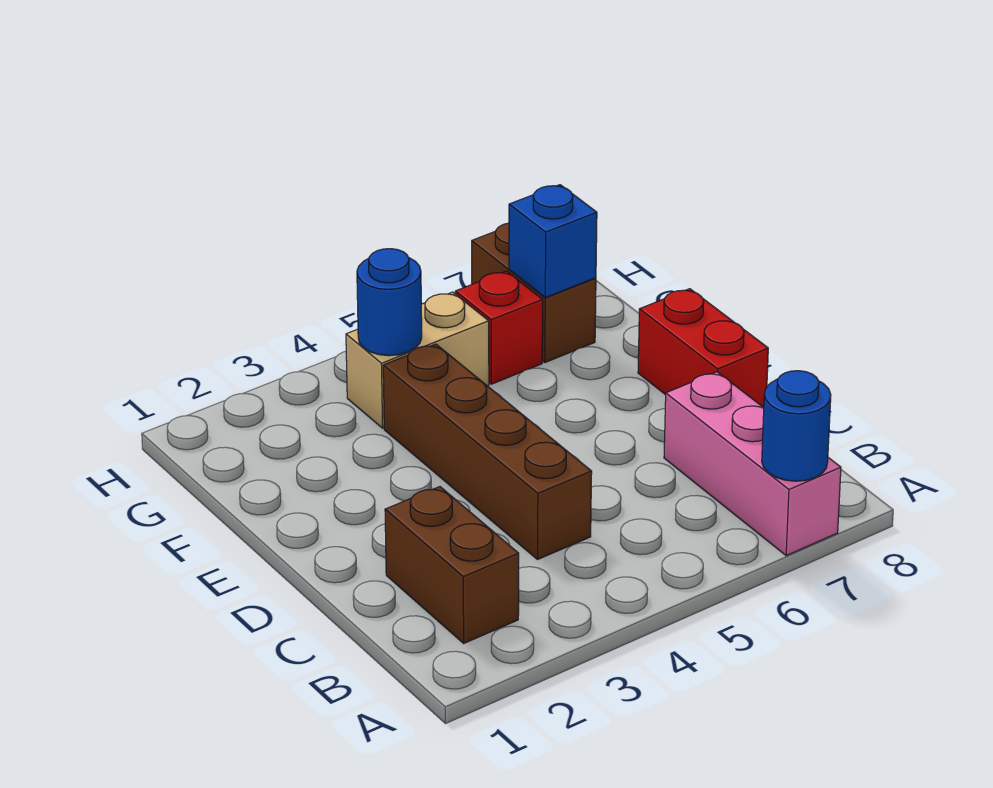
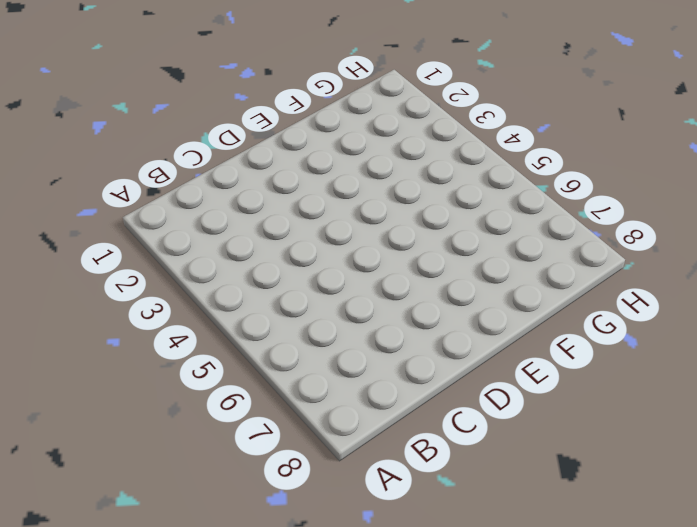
none -> pink brick A7:C7 level 1
none -> brown brick B2:C2 level 1

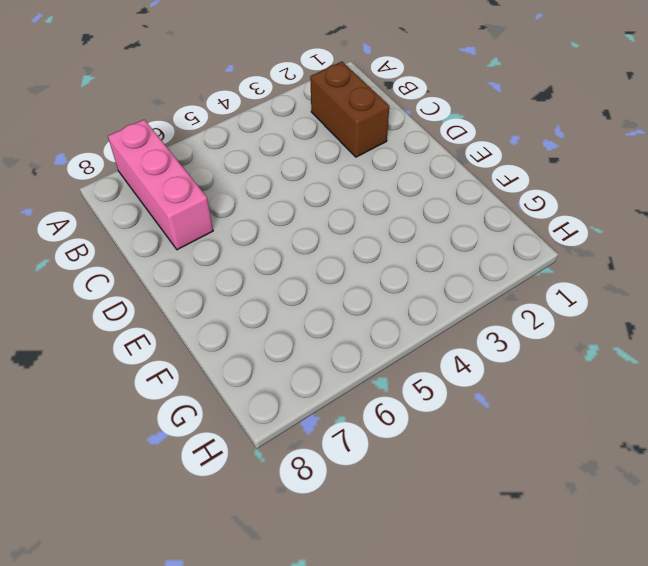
none -> brown brick C4:F4 level 1
none -> red brick D8:E8 level 1

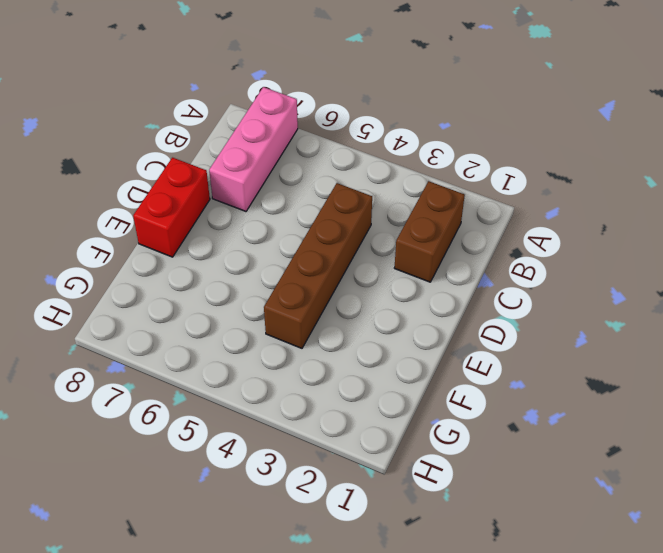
none -> tan brick G4:G5 level 1
none -> red brick G6 level 1

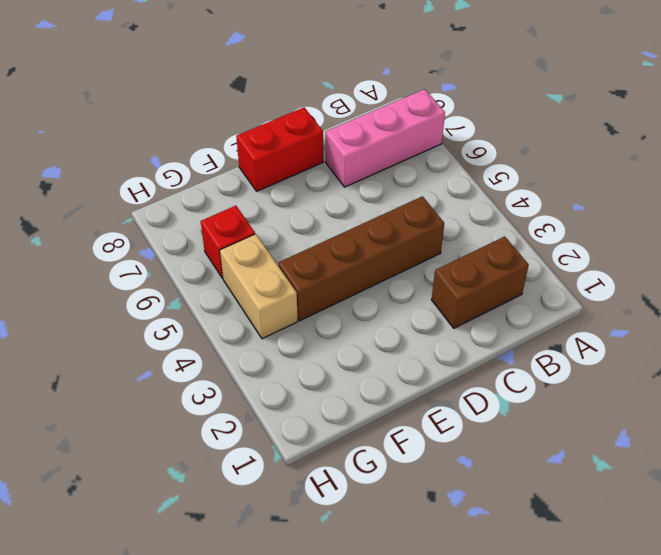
none -> brown brick G7:H7 level 1
none -> blue round brick A7 level 2

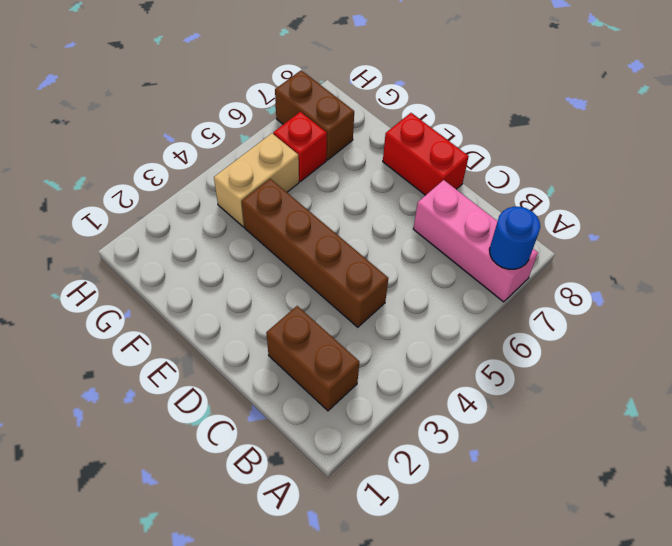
none -> blue round brick G4 level 2
none -> blue brick G7 level 2

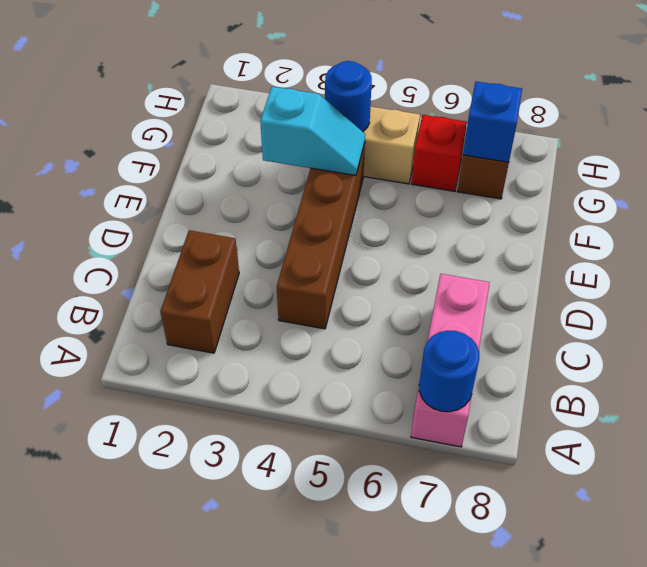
cyan slope F3:F4 level 2 top 3 -> none
none -> red brick D8:E8 level 1

